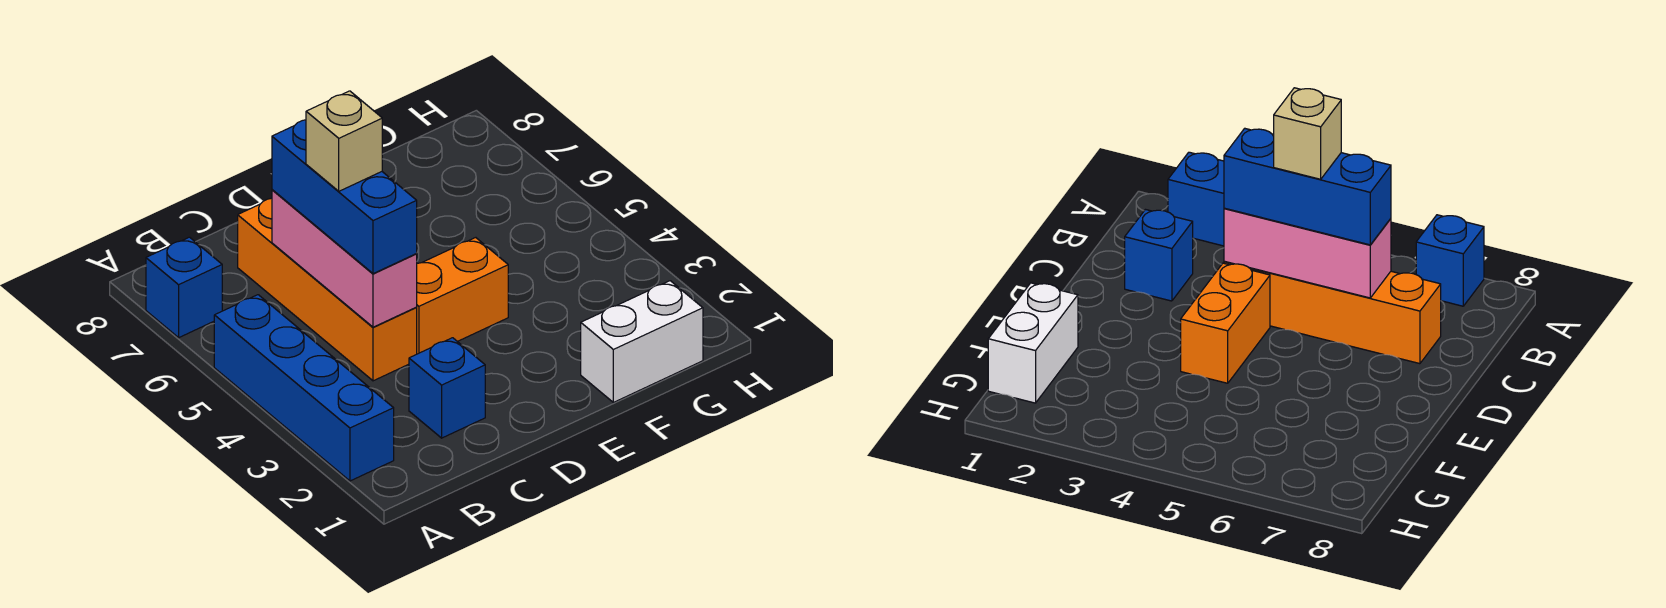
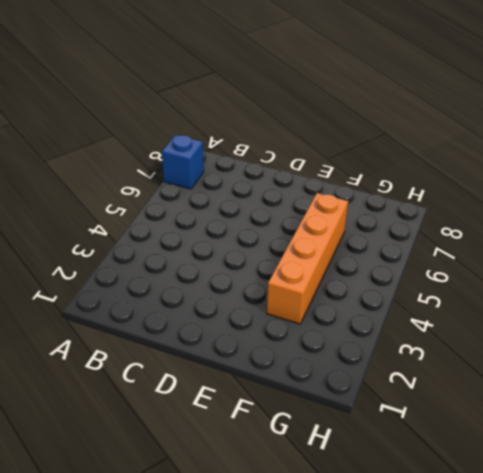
orange brick F3:F6 level 1 -> orange brick C4:C7 level 1
none -> blue brick A2:A5 level 1
none -> blue brick C2 level 1

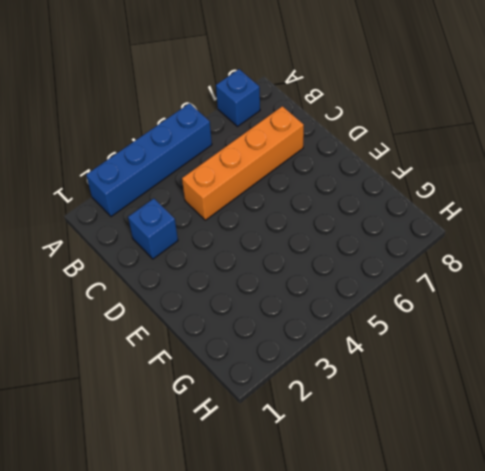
none -> orange brick D4:E4 level 1
none -> white brick F1:G1 level 1

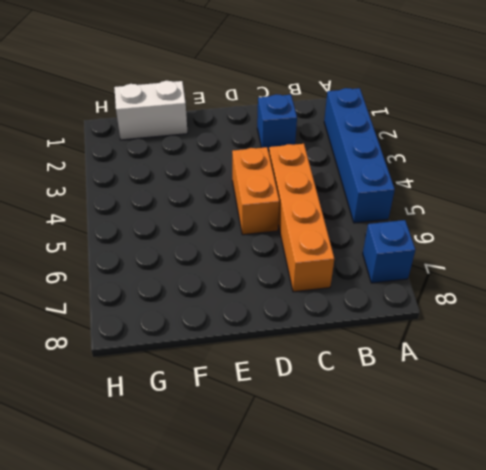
orange brick D4:D5 level 1 -> orange brick D4:E4 level 1
none -> pink brick C4:C6 level 2
none -> blue brick C4:C6 level 3

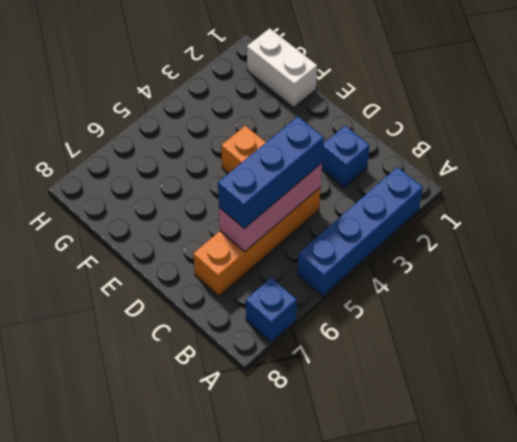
none -> tan brick C5 level 4

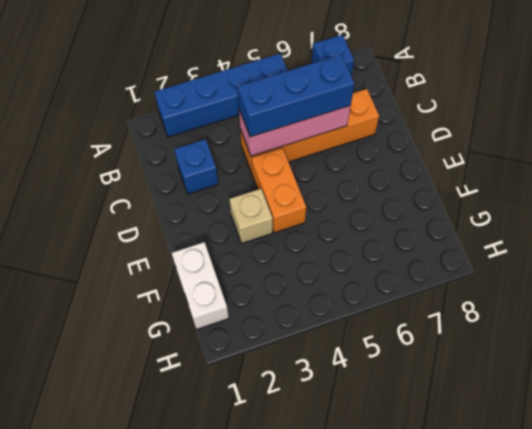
tan brick E3 level 1 -> tan brick C5 level 4

